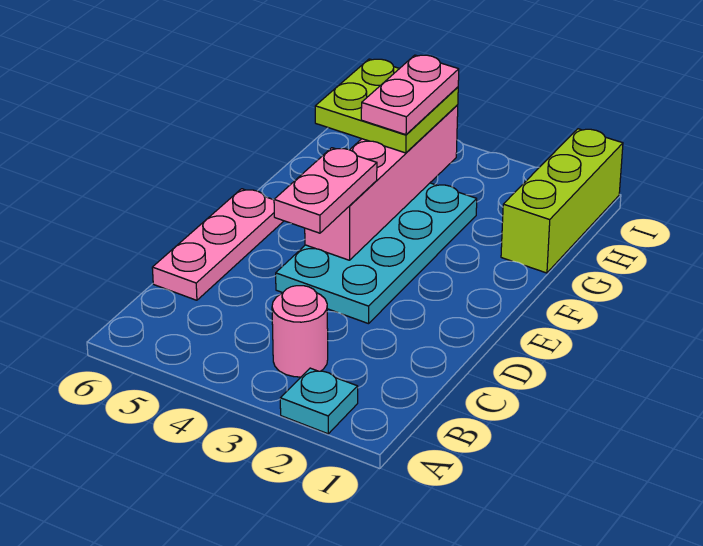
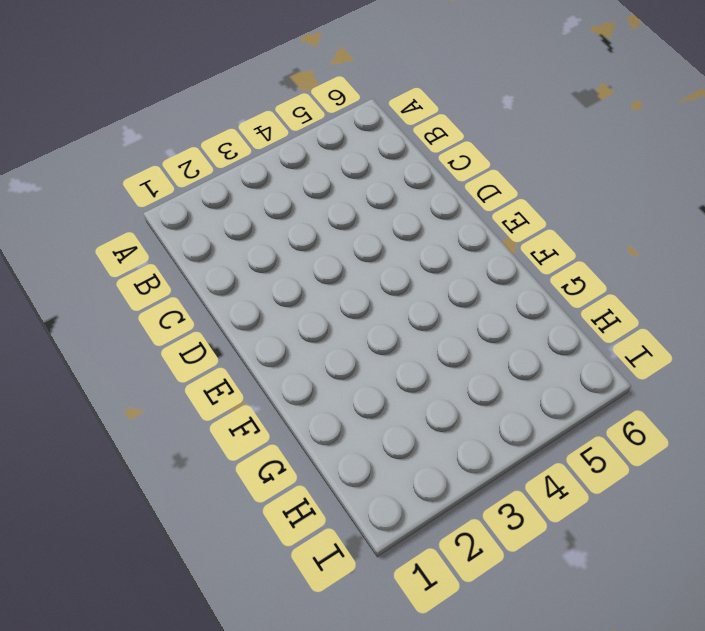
none -> cyan plate A2 level 1
none -> pink round brick B3 level 1

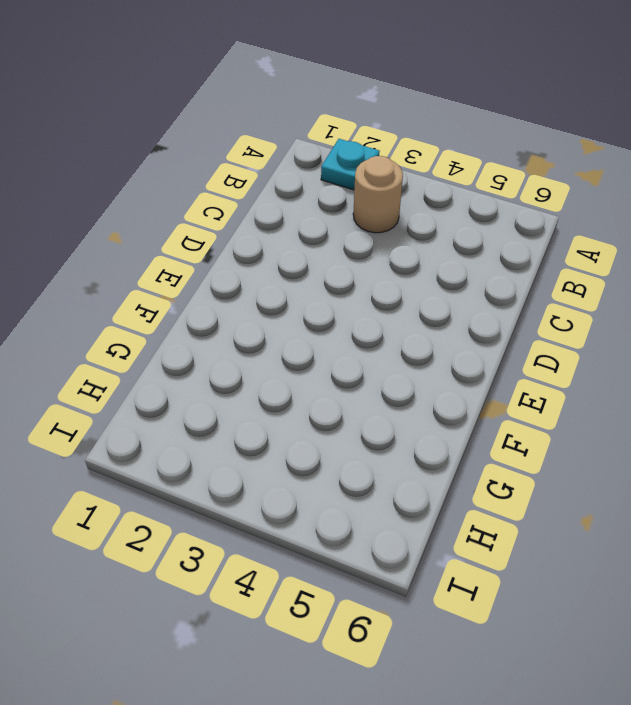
tan round brick B3 level 1 -> pink round brick B3 level 1
none -> pink plate C6:E6 level 1
none -> cyan plate D3:G4 level 1

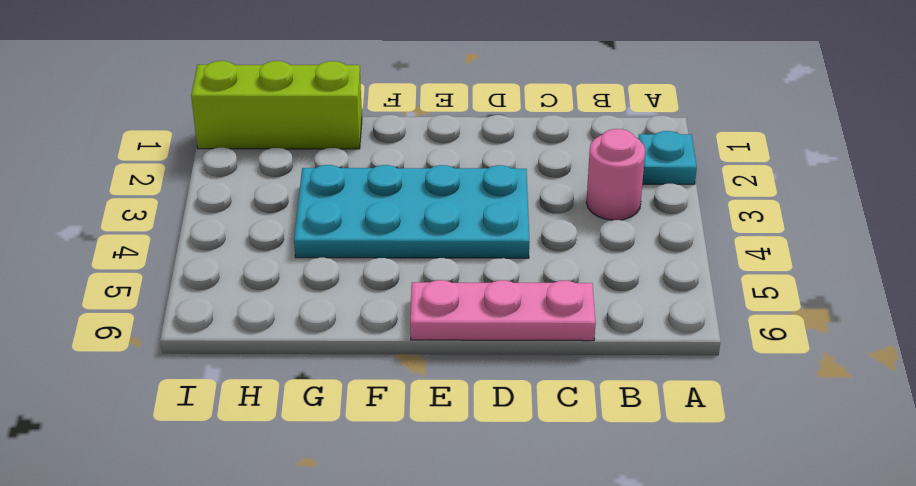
none -> pink brick E4:H4 level 2
none -> pink plate D4:E4 level 3

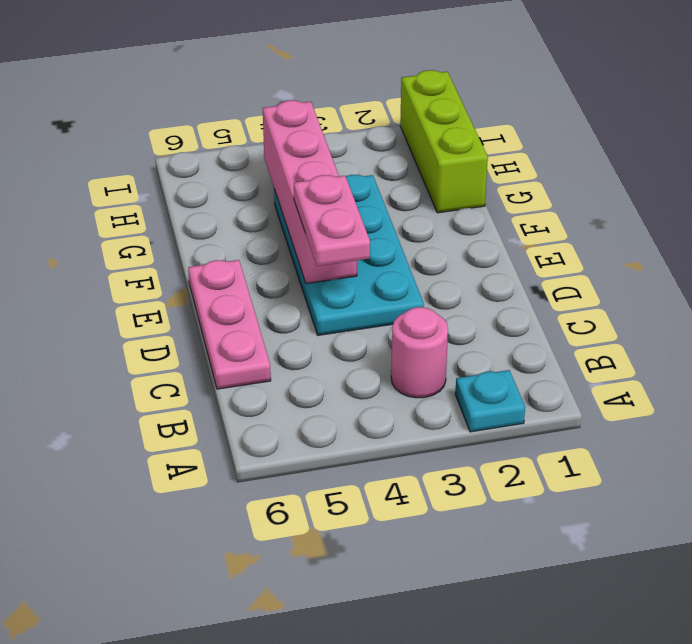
none -> lime plate G4:H5 level 3
none -> pink plate G4:H4 level 4

